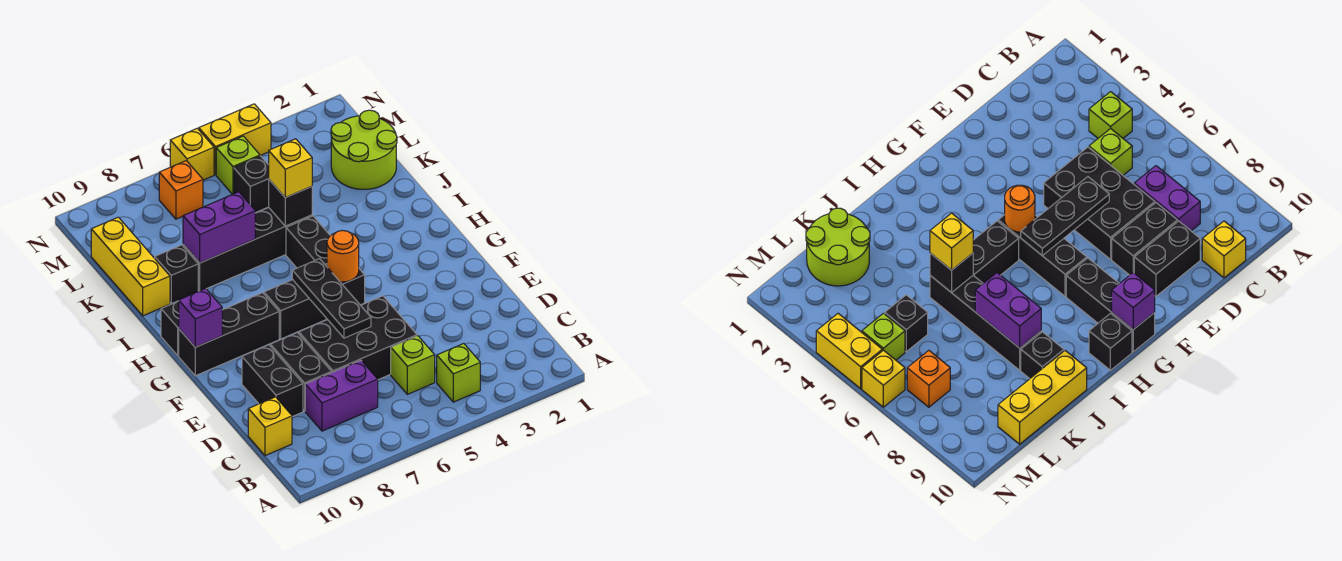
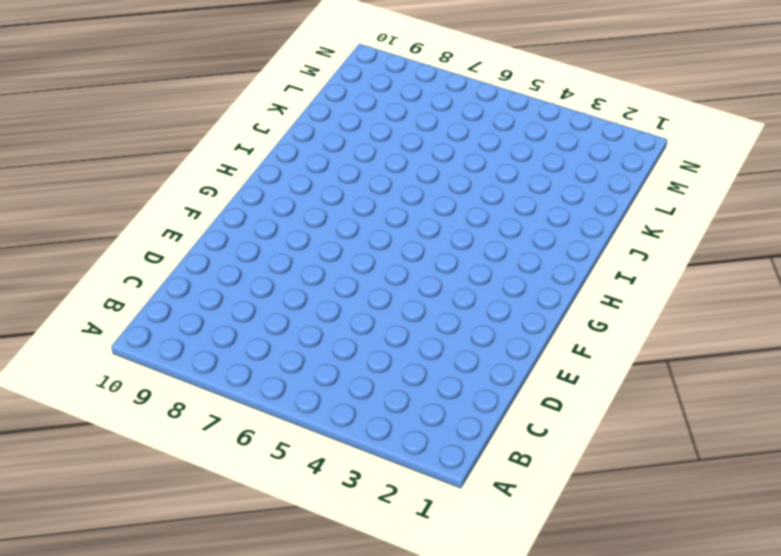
none -> lime brick B4 level 1
none -> lime brick C5 level 1
none -> purple brick C7:C8 level 1

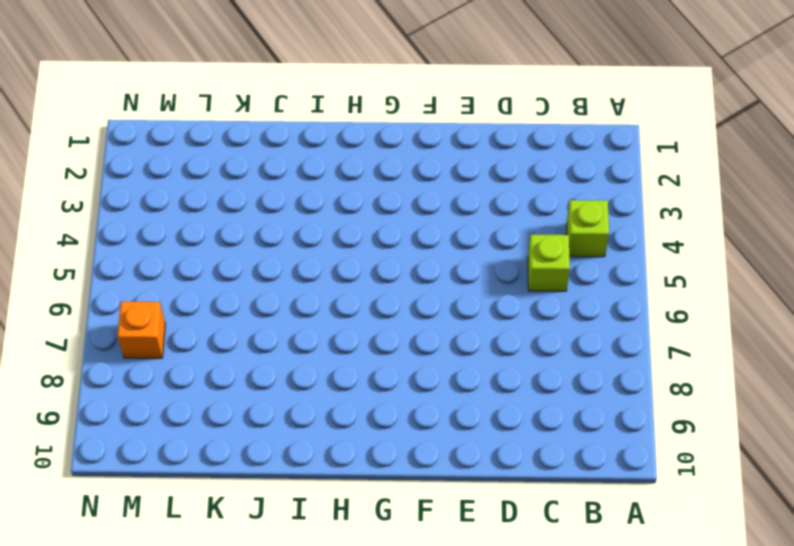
none -> purple brick C7:C8 level 1
none -> yellow brick C10 level 1
none -> black brick D5:E7 level 1

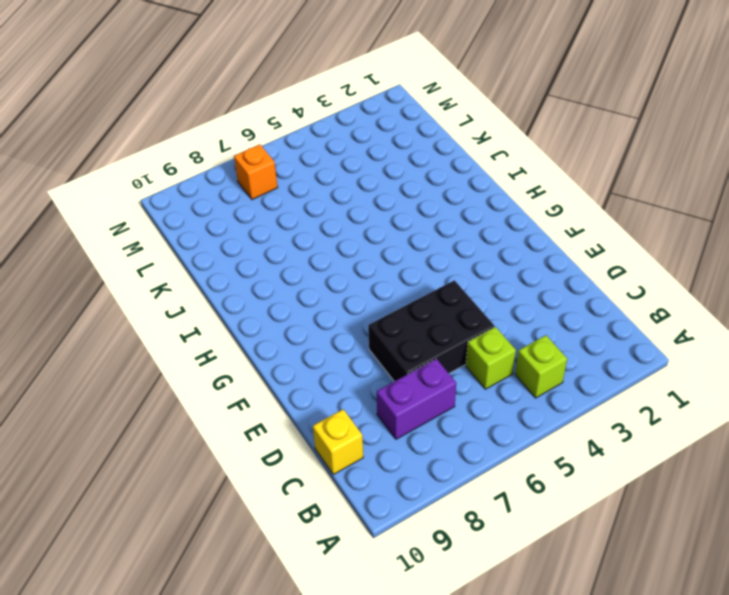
none -> black brick D8:E8 level 1
none -> black brick D9:E9 level 1
none -> black brick G5:G7 level 1

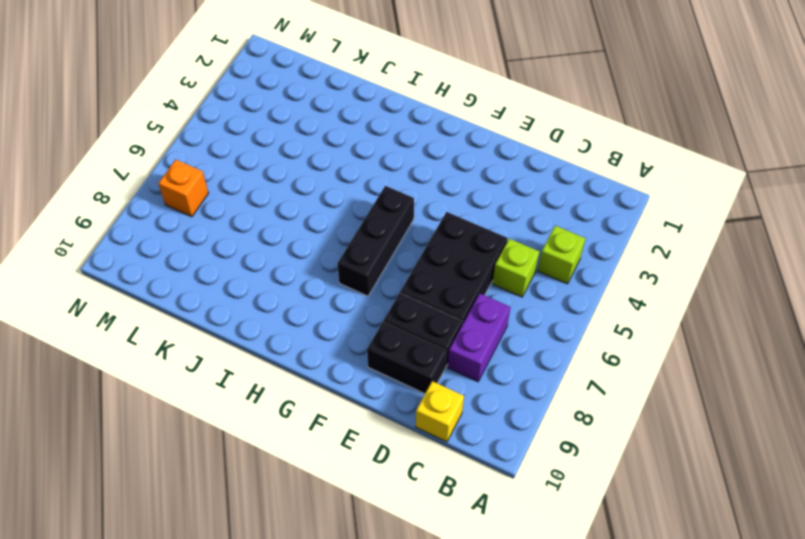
none -> black brick G8:G10 level 1
none -> black brick H5:I5 level 1
none -> black brick H10 level 1

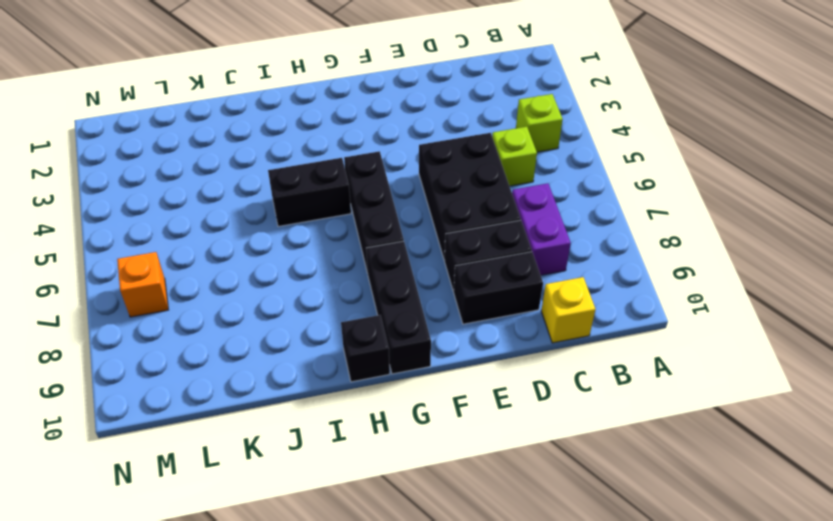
none -> black brick J5:J8 level 1
none -> black brick J9 level 1
none -> yellow brick J10:L10 level 1

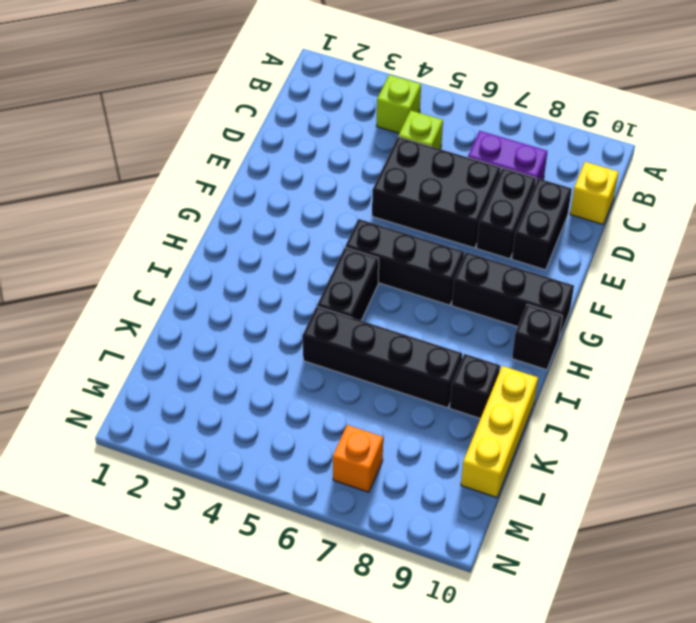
none -> lime round brick K1:L2 level 1
none -> black brick L5 level 1
none -> lime brick M5 level 1

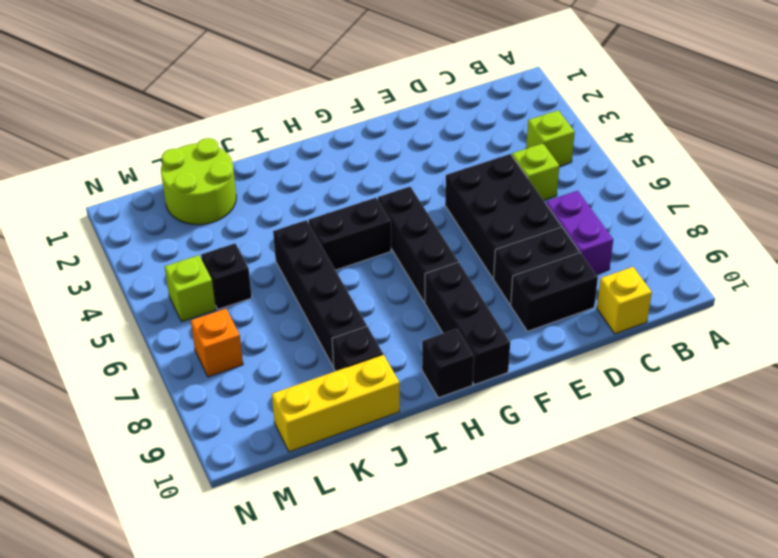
none -> yellow brick N4:N5 level 1
none -> yellow brick N6 level 1
none -> black plate E6:G6 level 2

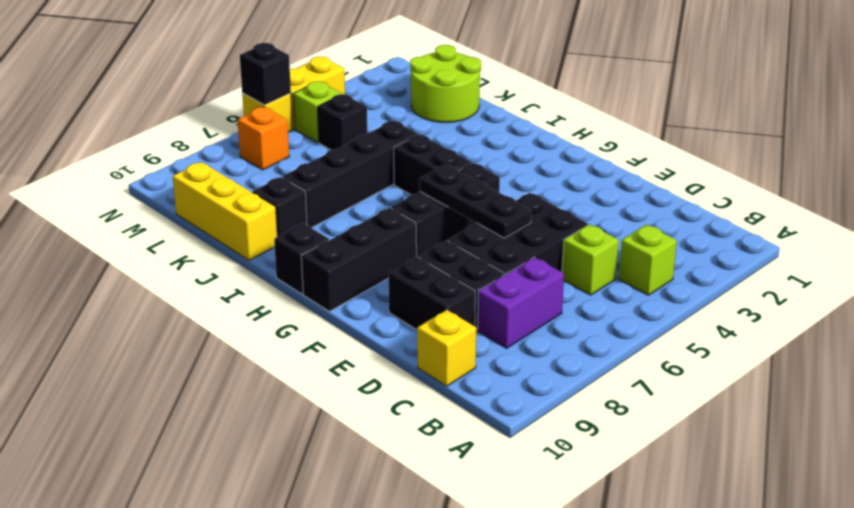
black brick N6 level 2 -> black brick J5 level 2
none -> orange round brick G5 level 2
none -> purple brick G10 level 2
none -> purple brick J7:J8 level 2

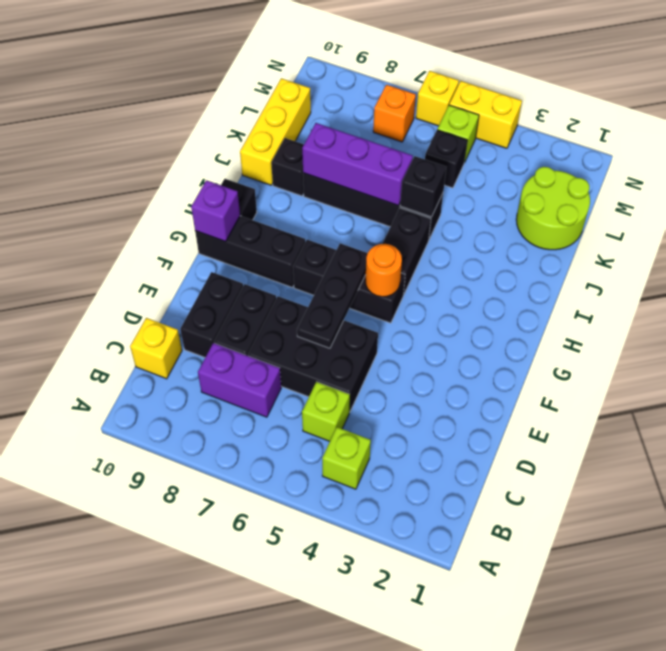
purple brick J6:J8 level 2 -> purple brick J7:J8 level 2
none -> yellow brick J5 level 3

